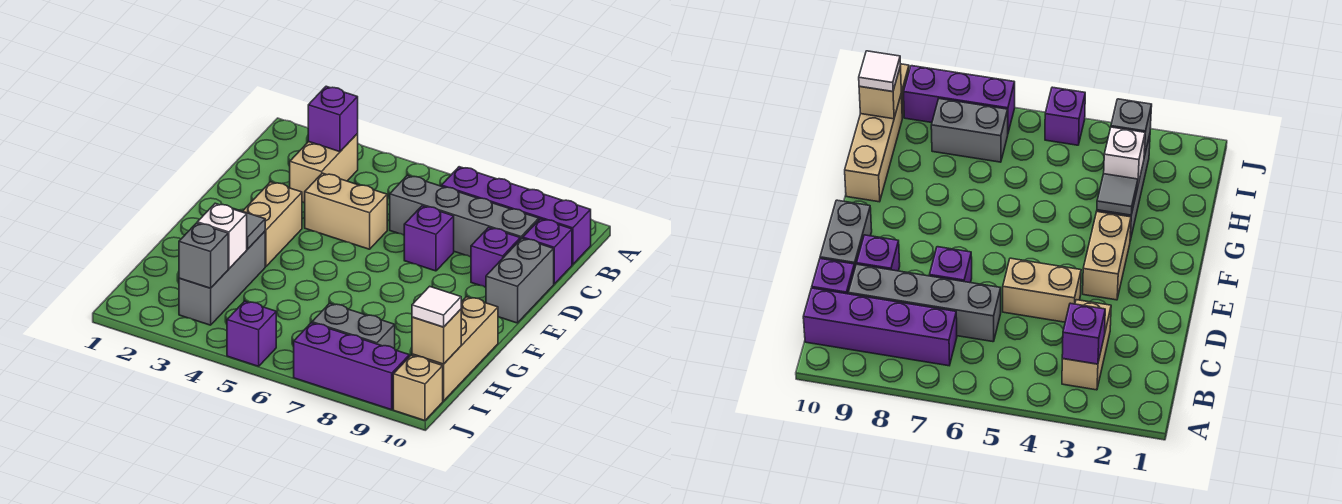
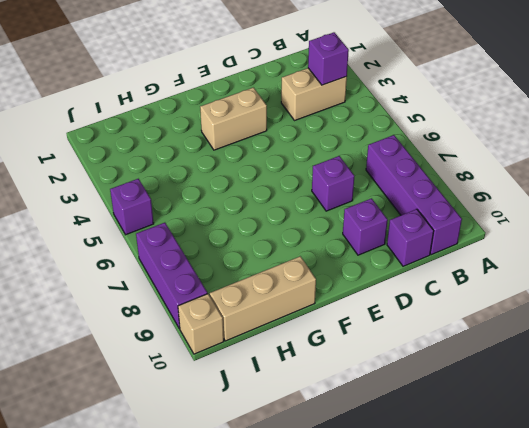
none -> grey brick C6:C9 level 1
none -> tan brick D4:D5 level 1
none -> grey brick D10:E10 level 1

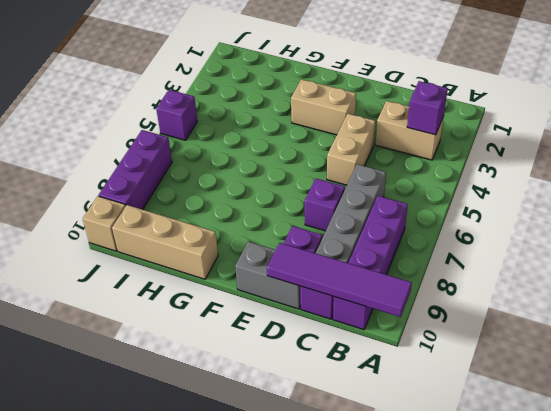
purple tile A10:D10 level 2 -> none
none -> grey brick G3:I3 level 1
none -> grey brick I7:I8 level 1
none -> grey tile G3 level 2

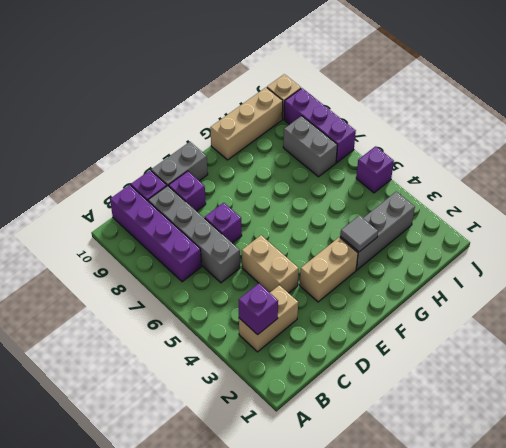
none -> white brick H3 level 2
none -> grey brick I3 level 2
none -> tan brick I10 level 2

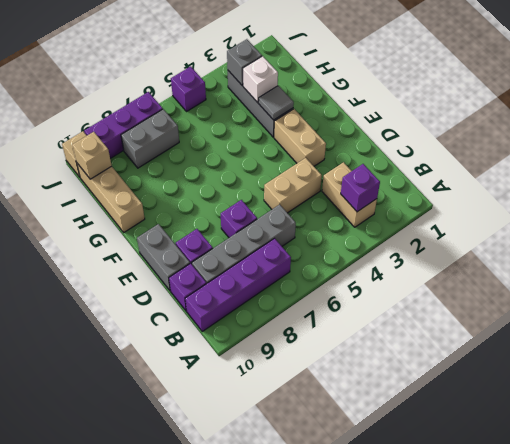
none -> white tile I10 level 3

